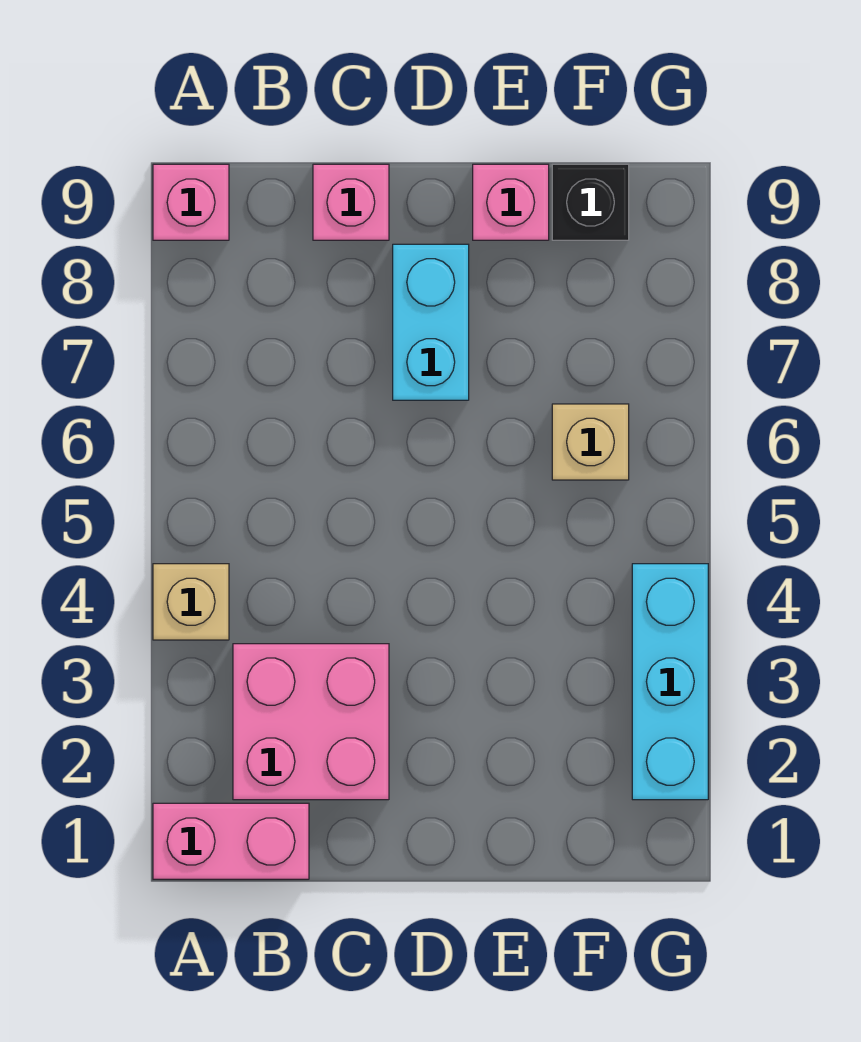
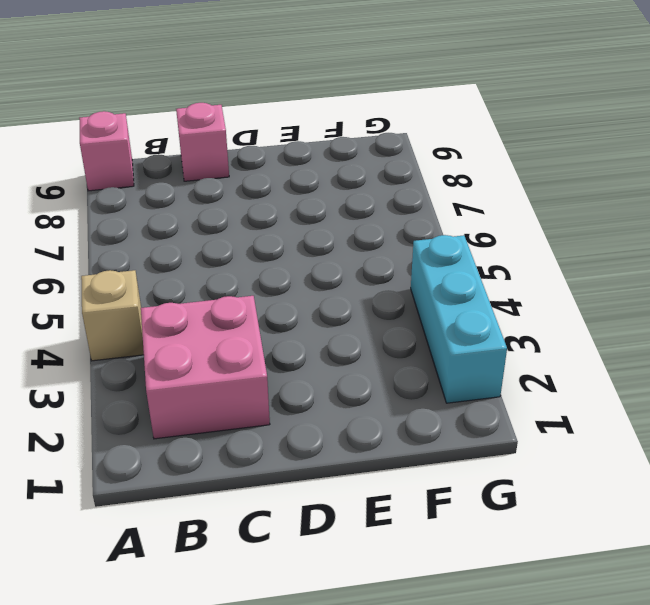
none -> pink brick A1:B1 level 1
none -> cyan brick D7:D8 level 1

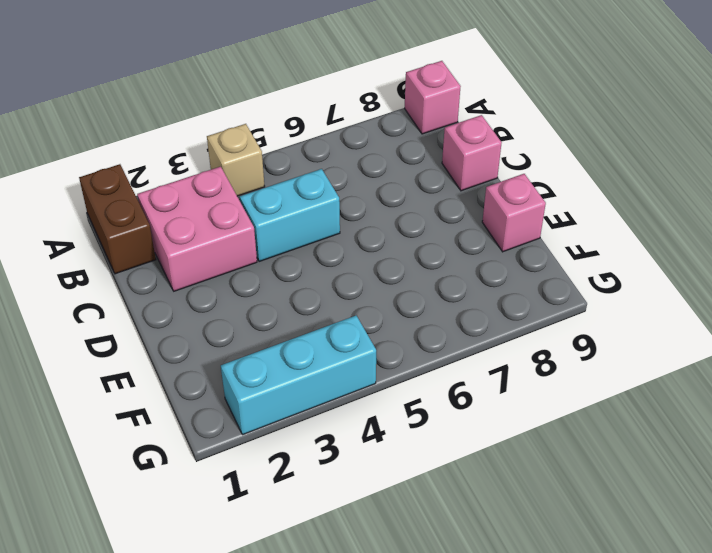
brown brick A1:B1 level 1 -> pink brick A1:B1 level 1
cyan brick C4:C5 level 1 -> cyan brick D7:D8 level 1
none -> tan brick F6 level 1
none -> black brick F9 level 1

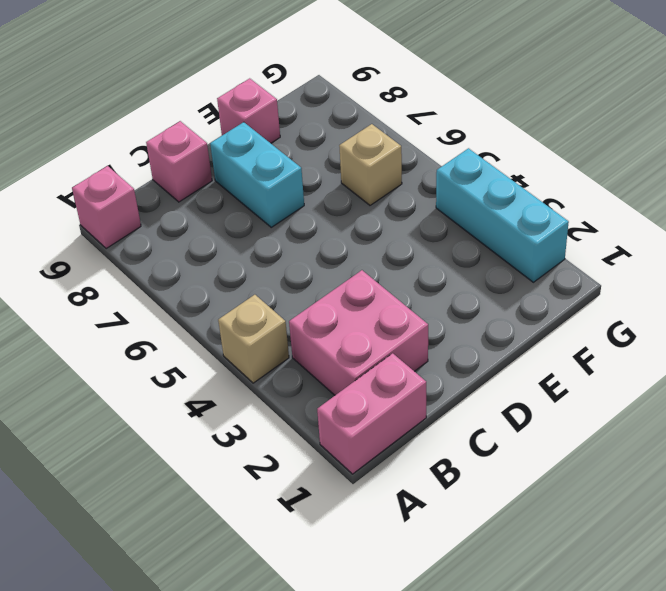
none -> black brick F9 level 1

